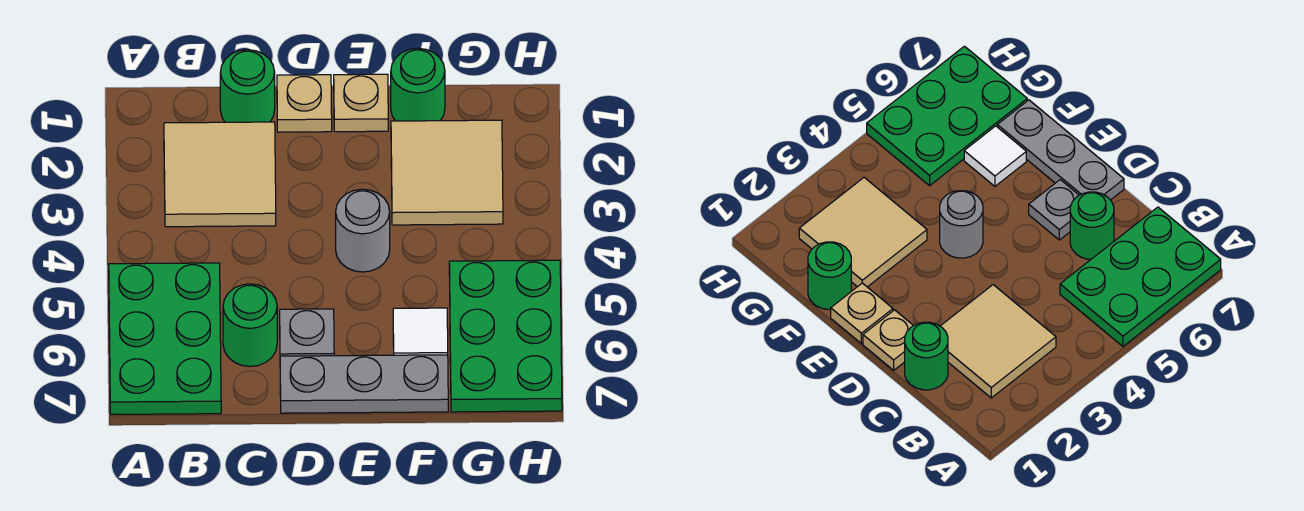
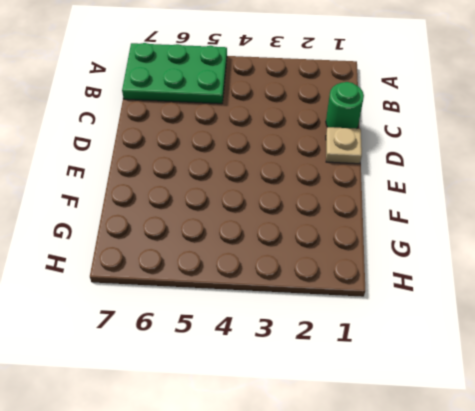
none -> tan tile B2:C3 level 1
none -> green round brick C6 level 1
none -> grey plate D6 level 1

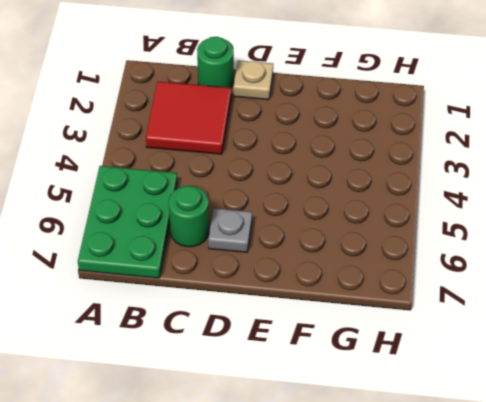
red tile B2:C3 level 1 -> tan tile B2:C3 level 1
none -> grey plate D7:F7 level 1
none -> tan plate E1 level 1
none -> grey round brick E4 level 1

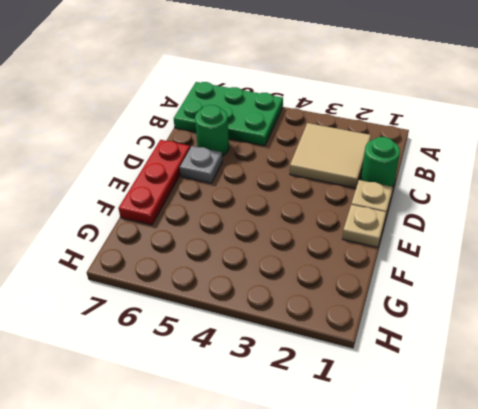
red plate D7:F7 level 1 -> grey plate D7:F7 level 1
none -> grey round brick E4 level 1
none -> green round brick F1 level 1
none -> tan tile F2:G3 level 1

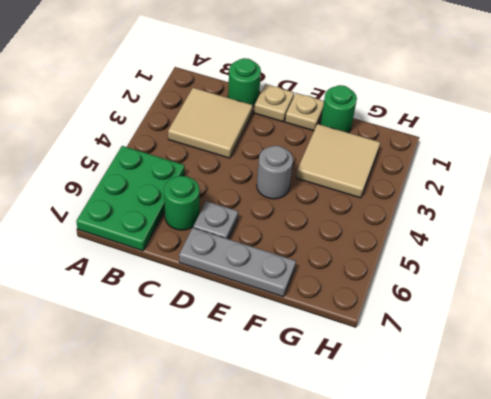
none -> white tile F6 level 1
none -> green plate G5:H7 level 1

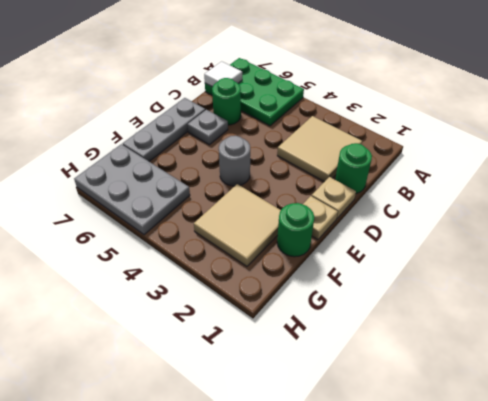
white tile B7 level 2 -> white tile F6 level 1
grey plate G5:H7 level 1 -> green plate G5:H7 level 1

